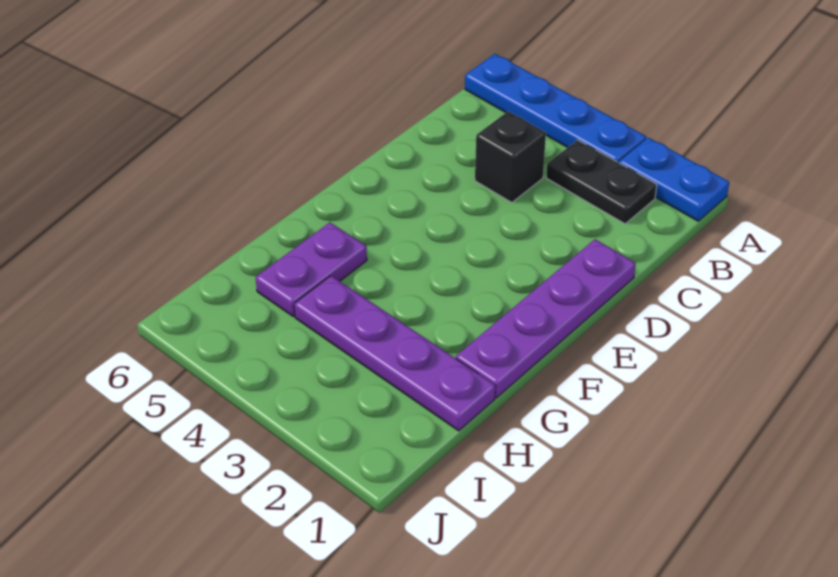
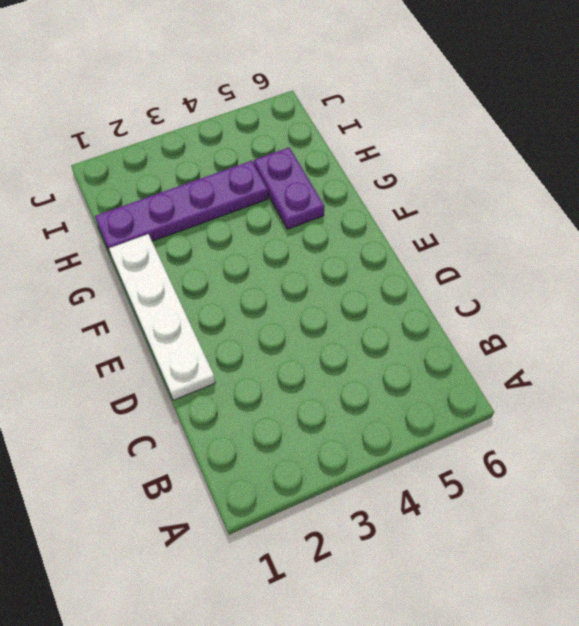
white plate D1:G1 level 1 -> purple plate D1:G1 level 1
none -> blue plate A1:A2 level 1
none -> blue plate A3:A6 level 1

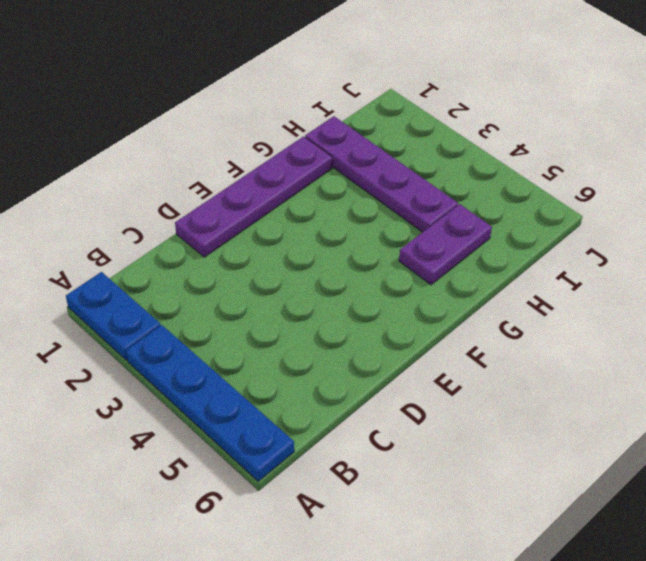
none -> black plate B2:B3 level 1
none -> black brick C4 level 1

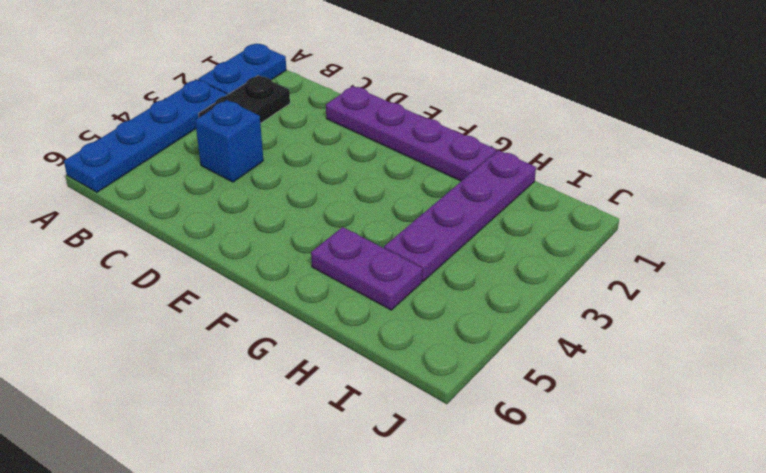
blue brick C4 level 1 -> black brick C4 level 1

